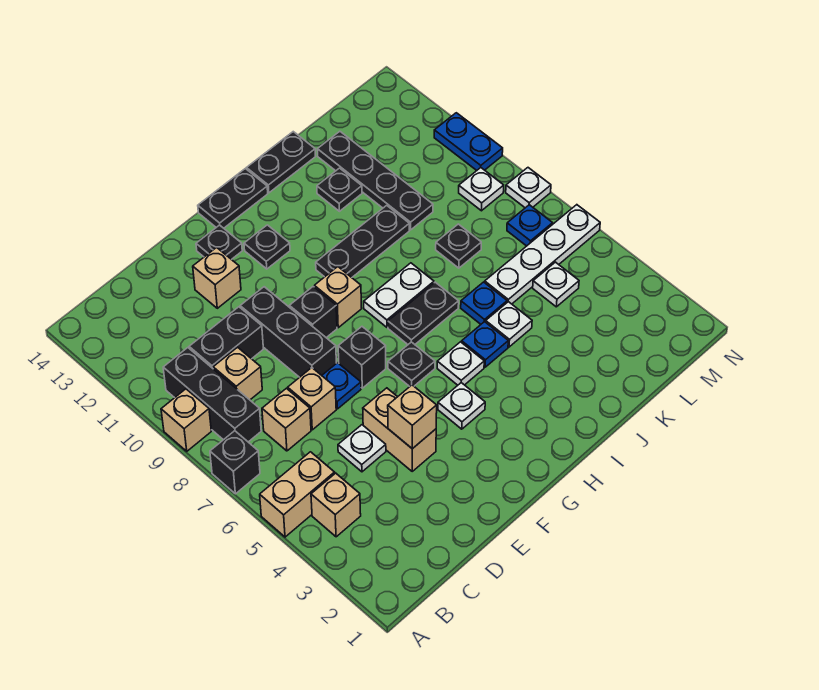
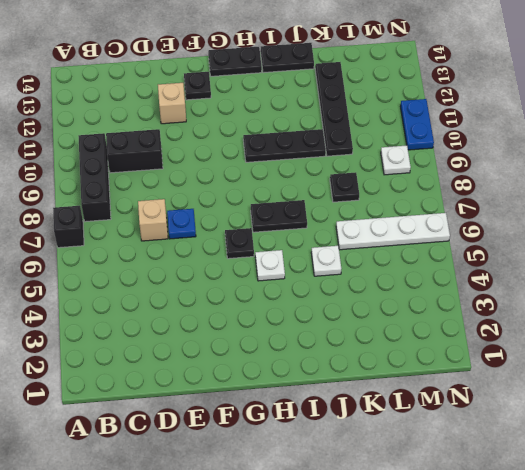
none -> tan brick A5:B5 level 1
none -> tan brick A9 level 1
none -> tan brick B4 level 1
none -> tan brick C7 level 1

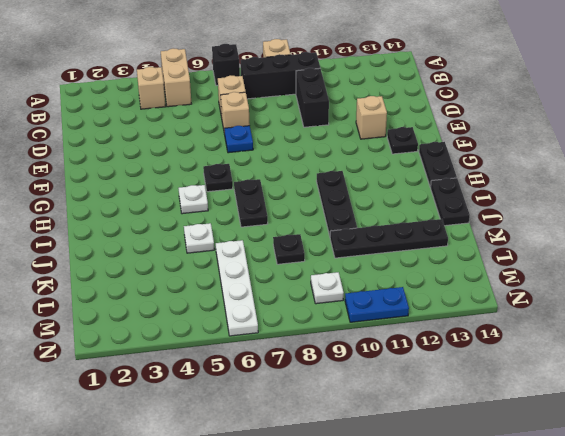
none -> tan brick C9 level 1
none -> white plate D5 level 1
none -> tan brick E4:E5 level 1
none -> black brick E8:E10 level 1

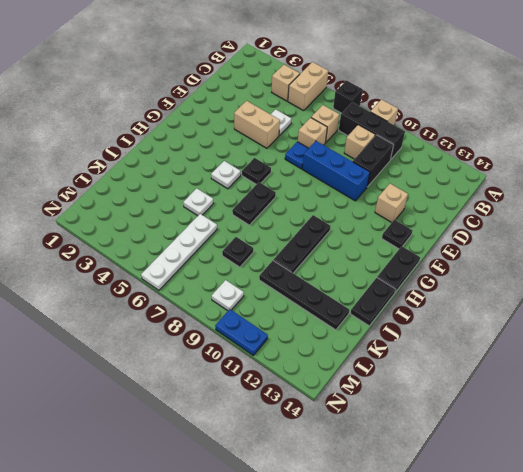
blue brick E8:E10 level 1 -> black brick E8:E10 level 1
none -> black brick F7 level 1
none -> black brick F9 level 1
none -> white plate G4 level 1
none -> tan brick G9 level 1

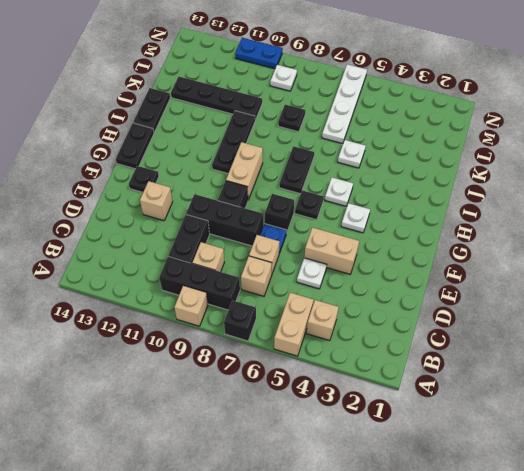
tan brick G9:H9 level 1 -> tan brick G9 level 1
none -> black plate G12 level 1
none -> white plate H8:I8 level 1
none -> blue plate I5 level 1
none -> blue plate J6 level 1

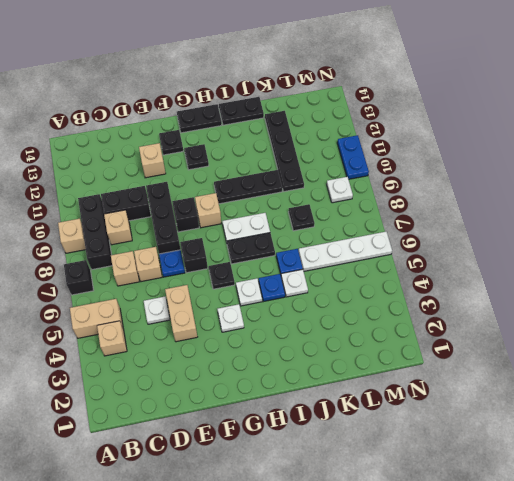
none -> black plate J12 level 1
none -> white plate L5 level 1
none -> blue plate M7 level 1
none -> white plate N8 level 1

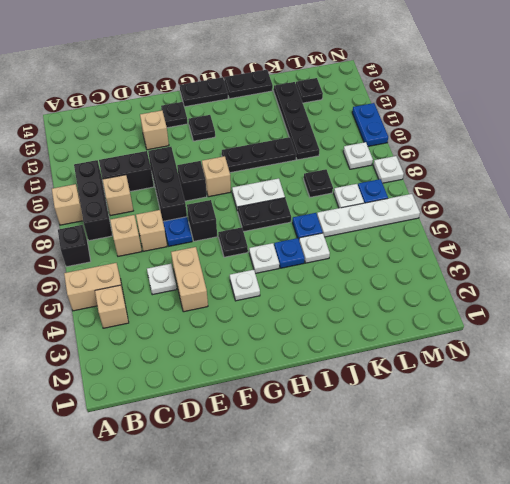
white plate L7 level 1 -> white plate L5 level 1
black plate L13 level 1 -> black plate J12 level 1
none -> tan brick E4 level 2

